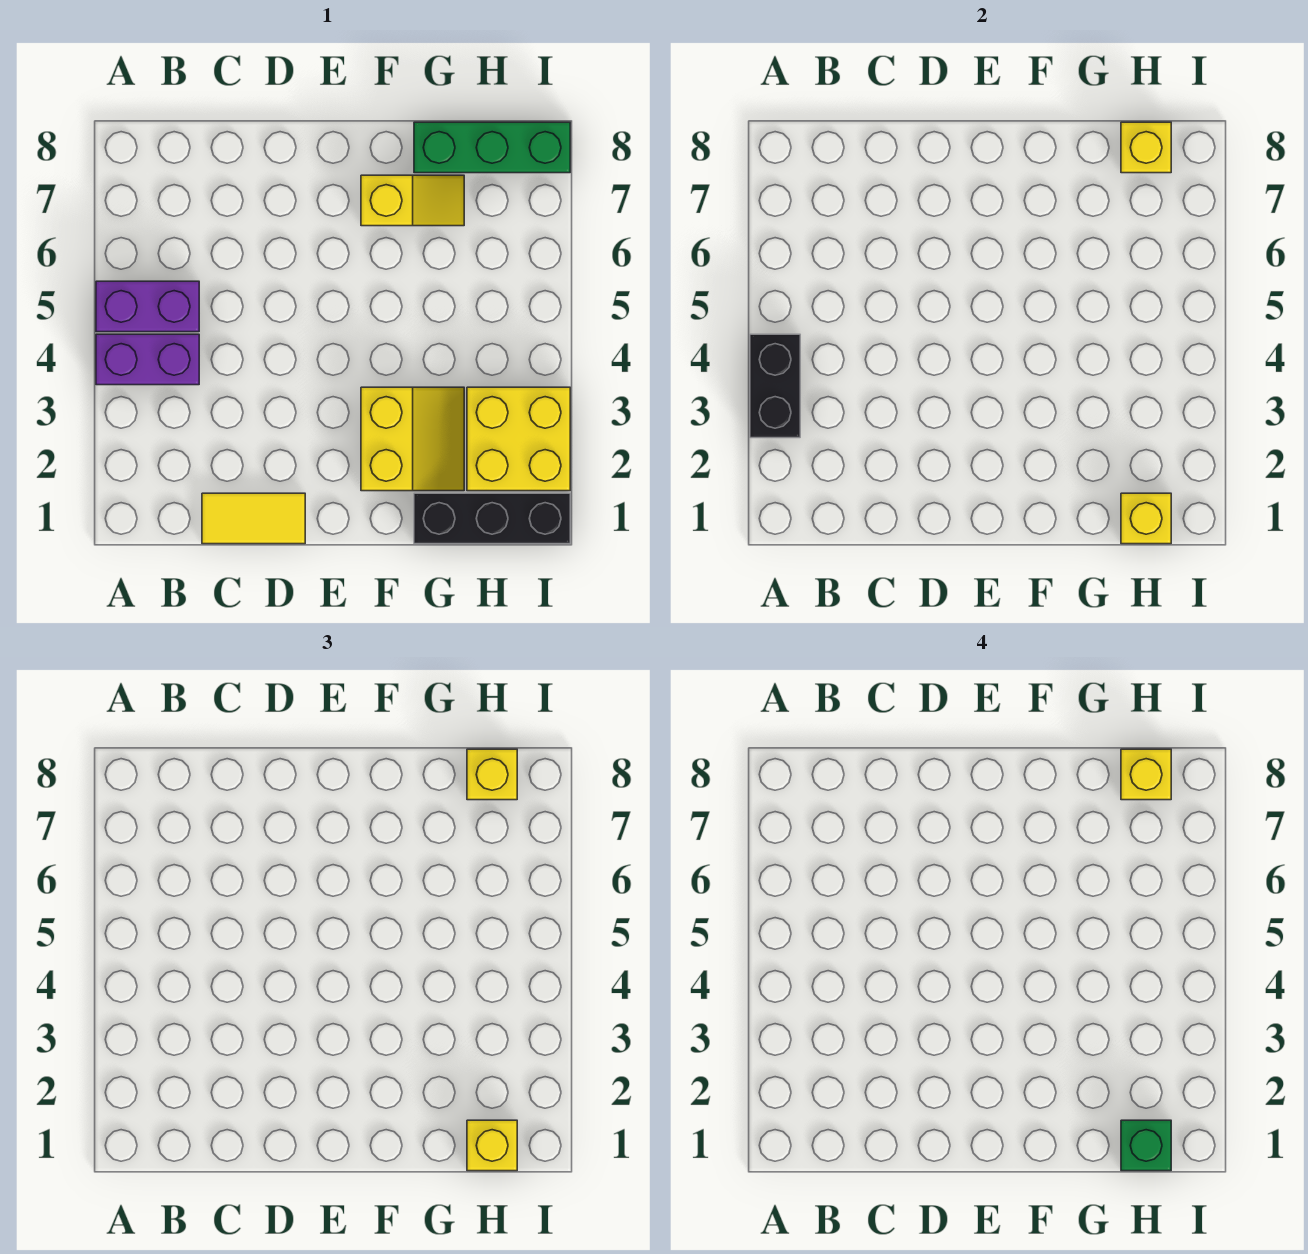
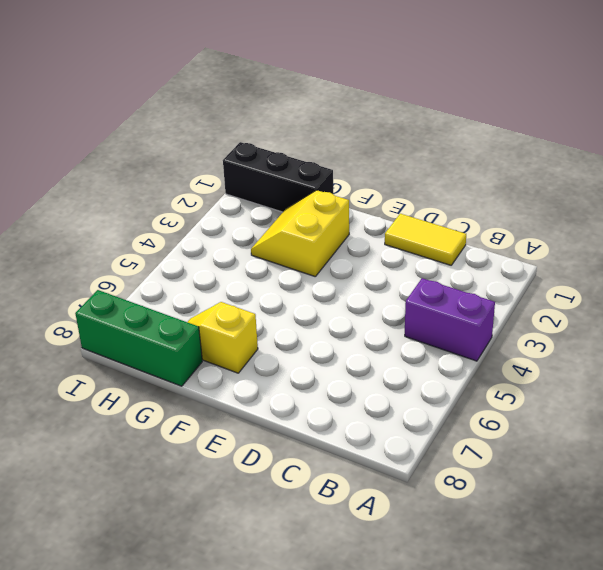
none -> purple brick A5:B5 level 1
none -> yellow brick H2:I3 level 1
none -> black brick A3:A4 level 2

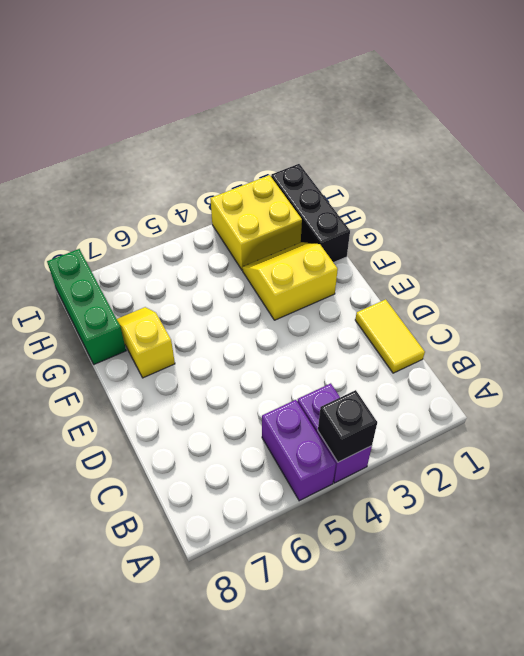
black brick A4 level 2 -> black brick A3:A4 level 2
none -> yellow brick H1 level 2
none -> yellow brick H8 level 2
none -> yellow brick H1 level 3

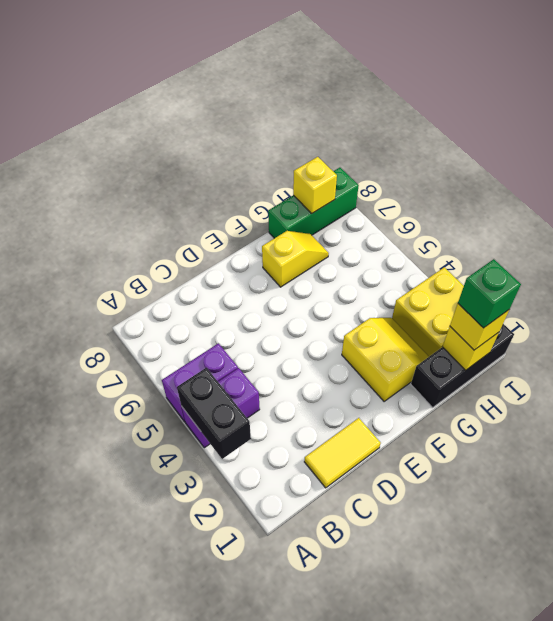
none -> yellow brick H8 level 3
none -> yellow brick H8 level 4

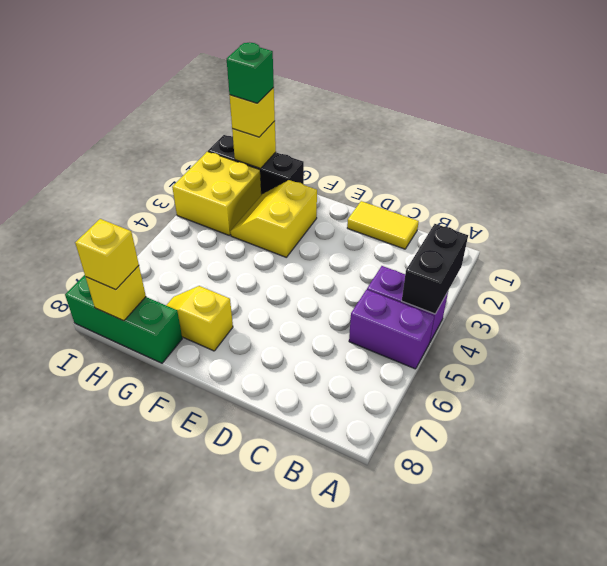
none -> yellow brick H8 level 4

